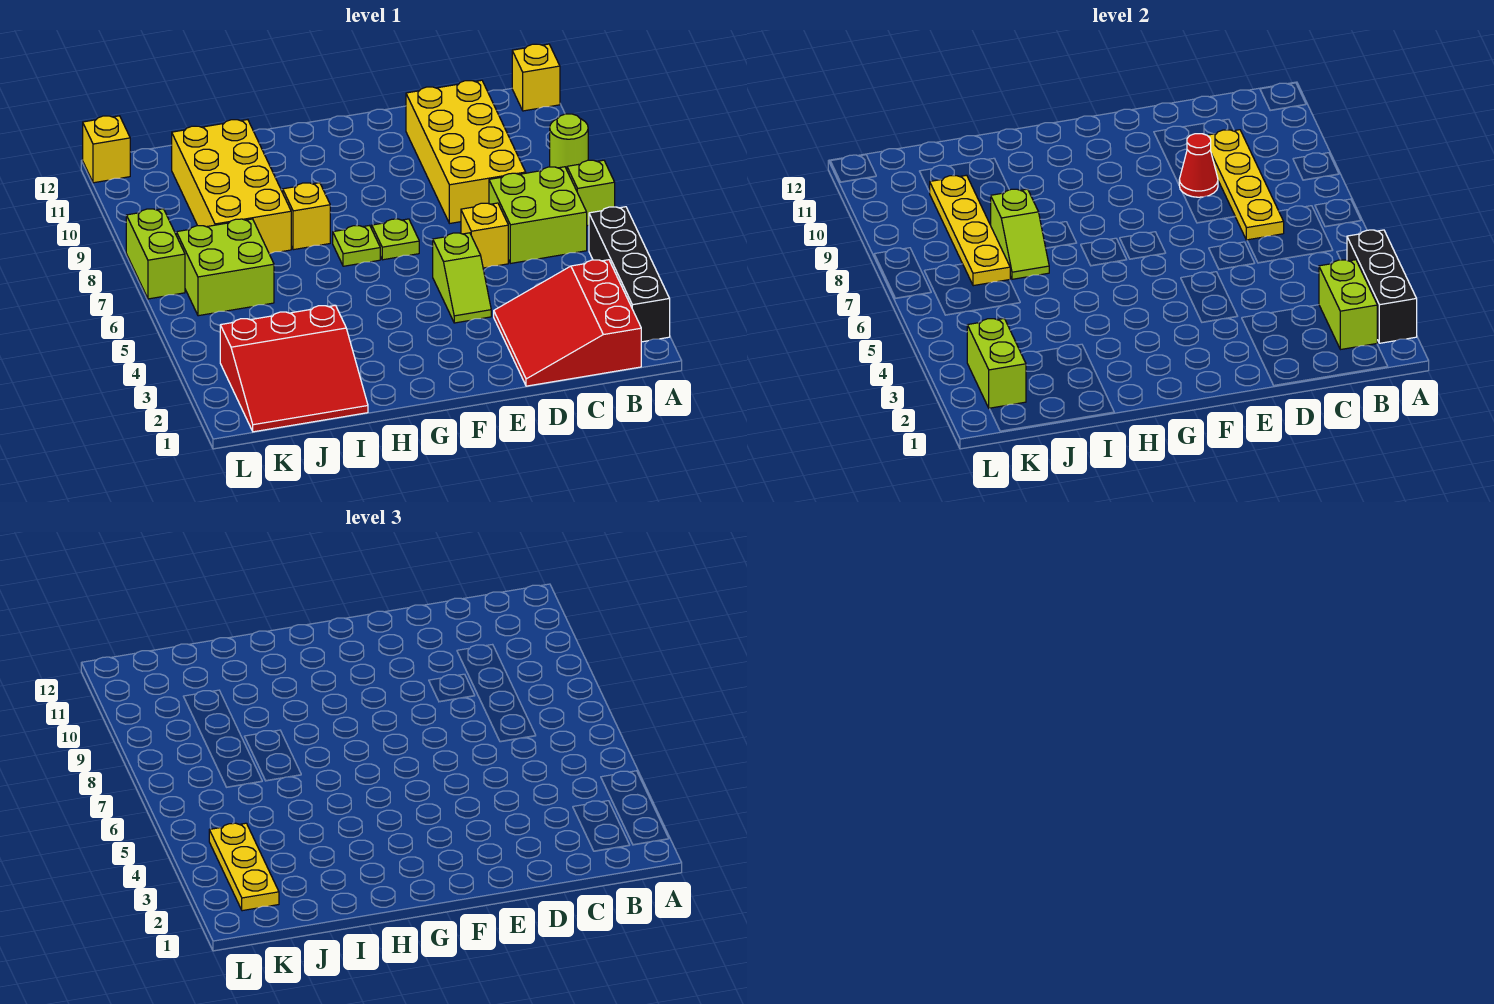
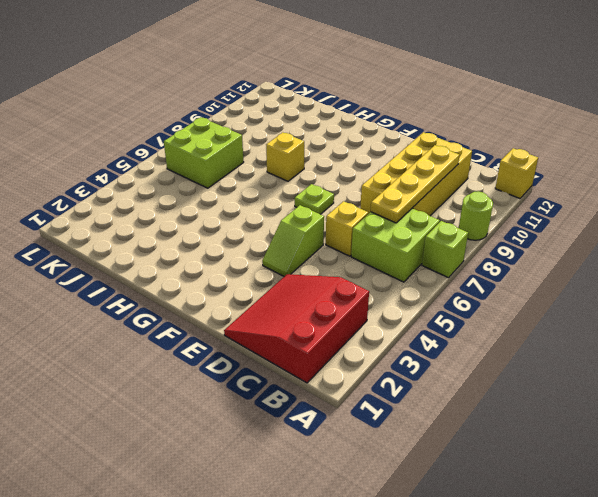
none -> black brick A2:A5 level 1
none -> lime plate G7 level 1
none -> red slope I1:K3 level 1 top 3

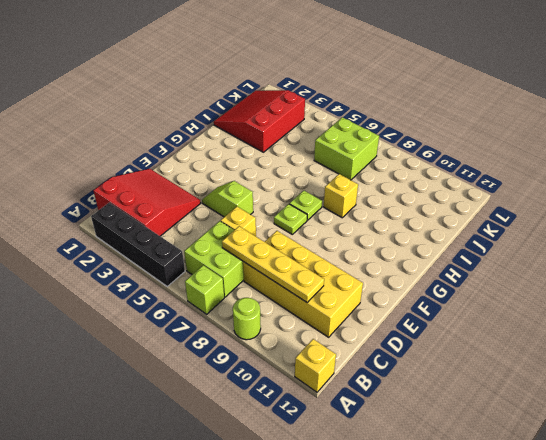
none -> yellow brick I8:J11 level 1
none -> lime brick L7:L8 level 1
none -> yellow brick L12 level 1

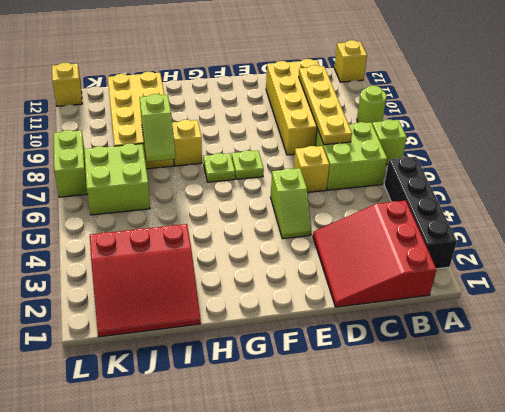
none -> black brick A2:A4 level 2
none -> lime brick B2:B3 level 2
none -> red cone D9 level 2

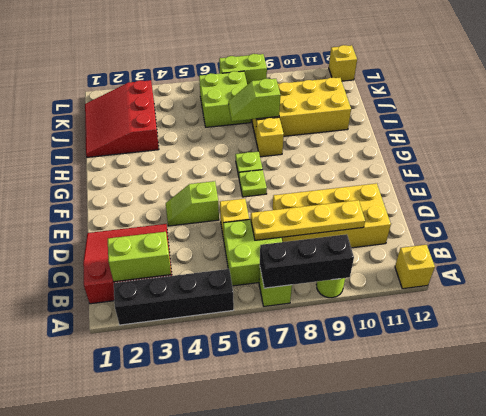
black brick A7:A9 level 2 -> black brick A2:A4 level 2
none -> red cone D9 level 2
none -> yellow plate J7:J10 level 2
none -> lime brick K2:K3 level 2

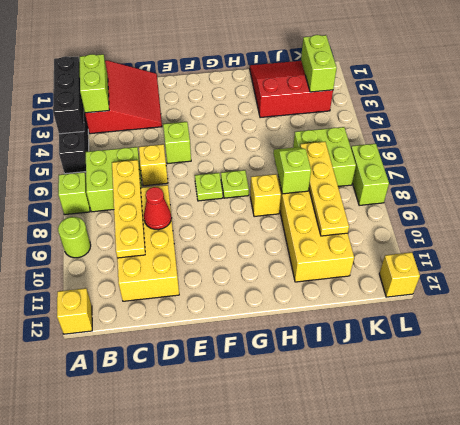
none -> yellow plate K2:K4 level 3

